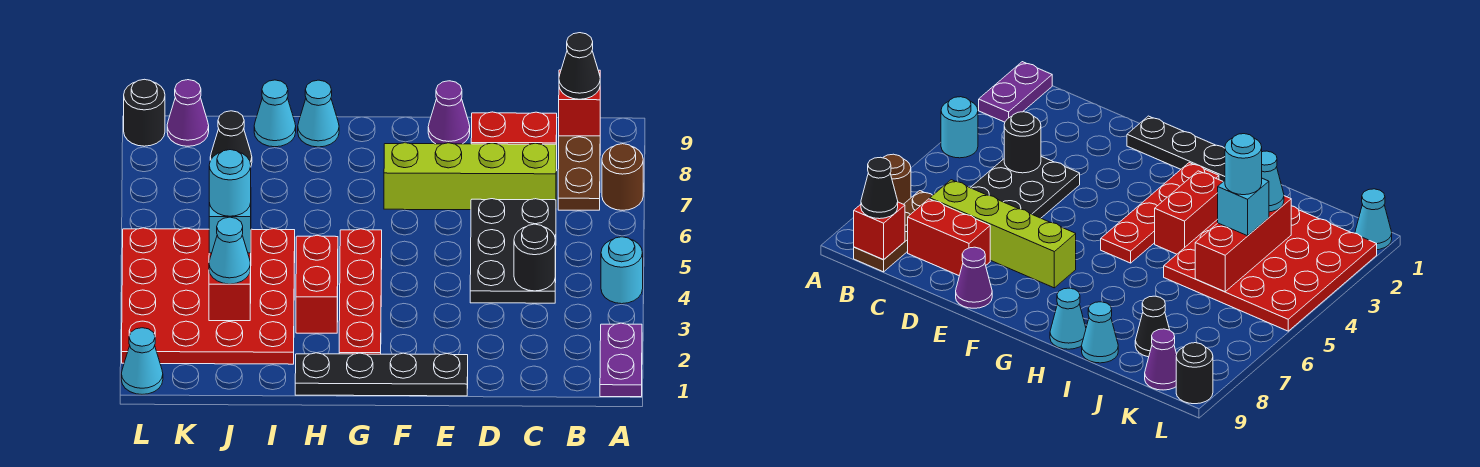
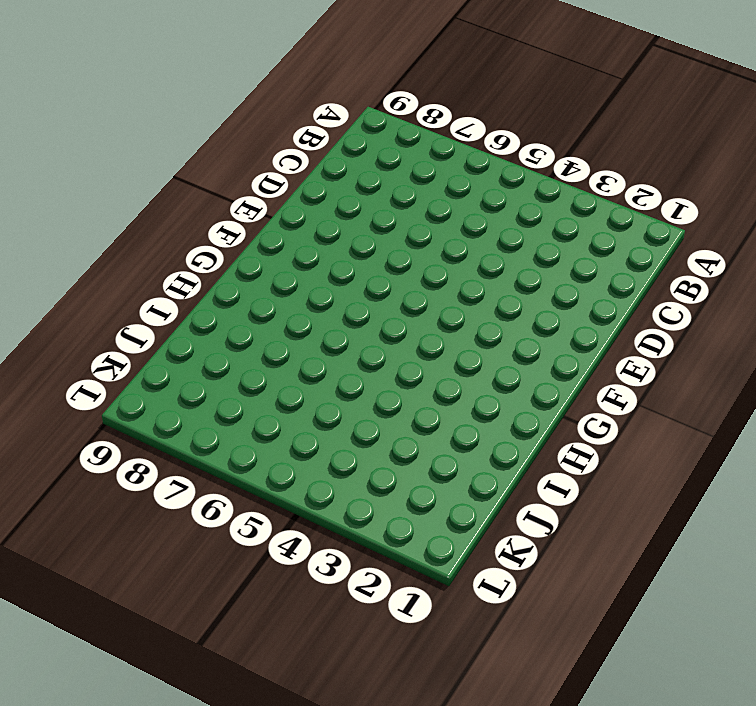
none -> purple plate A1:A2 level 1
none -> cyan round brick A4 level 1
none -> brown round brick A7 level 1

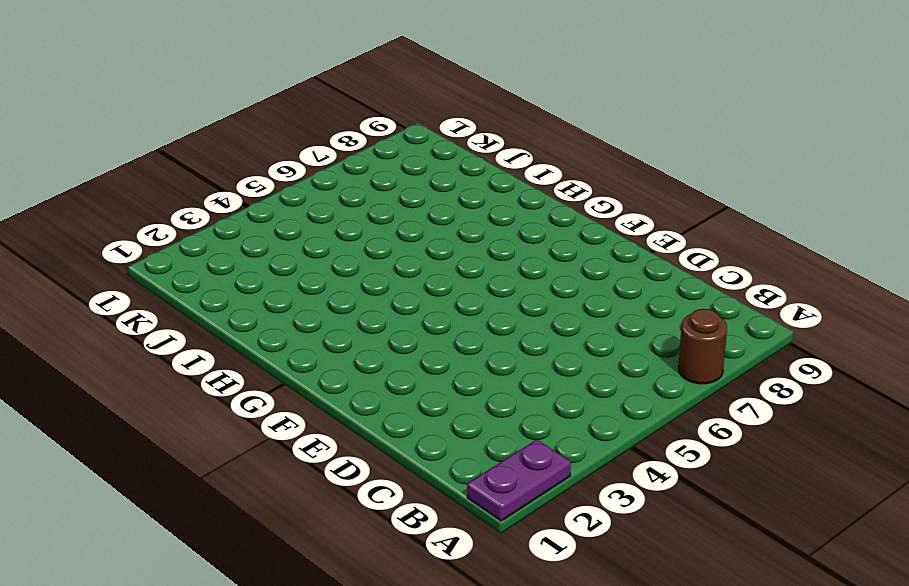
none -> cyan round brick A4 level 1
none -> brown plate B7:B9 level 1
none -> black plate C4:D6 level 1

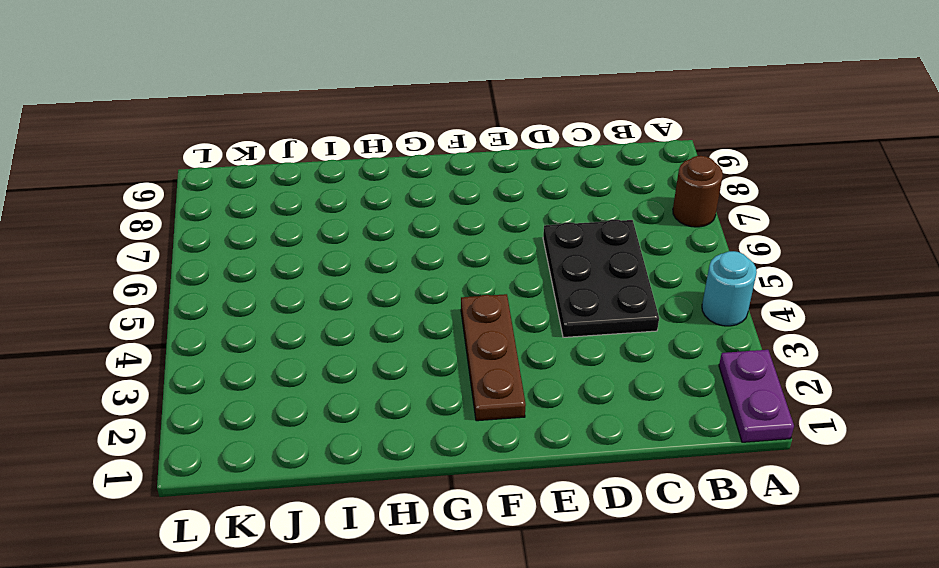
brown plate F2:F4 level 1 -> brown plate B7:B9 level 1
none -> lime brick C7:F7 level 1
none -> red brick C8:D8 level 1
none -> black plate E1:H1 level 1

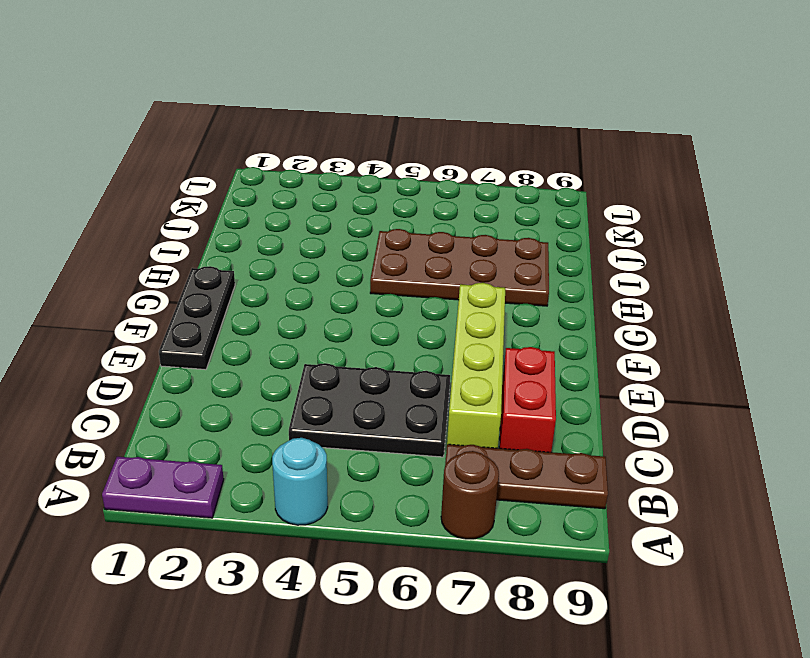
black plate E1:G1 level 1 -> black plate E1:H1 level 1
brown plate H5:I8 level 1 -> red plate I2:L5 level 1
none -> purple cone E9 level 1
none -> red plate G2:G5 level 1
none -> red brick H3:H4 level 1

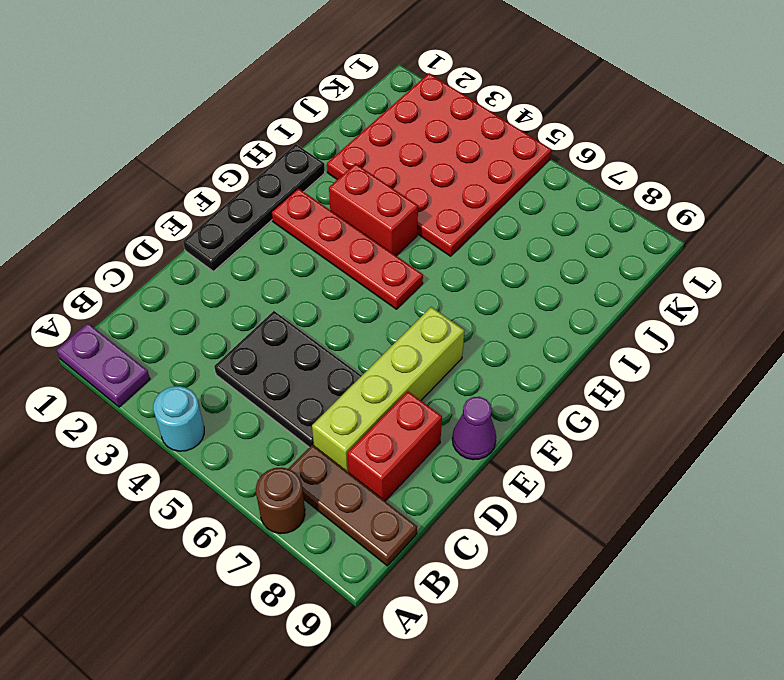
none -> cyan cone H9 level 1
none -> cyan cone I9 level 1
none -> black cone J8 level 1

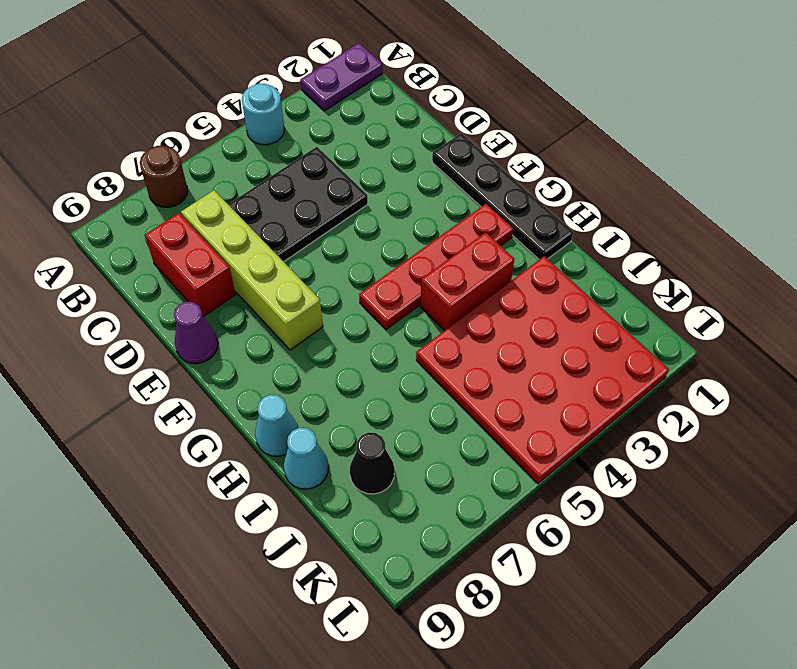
none -> brown plate B7:B9 level 1
none -> purple cone K9 level 1
none -> cyan cone L1 level 1

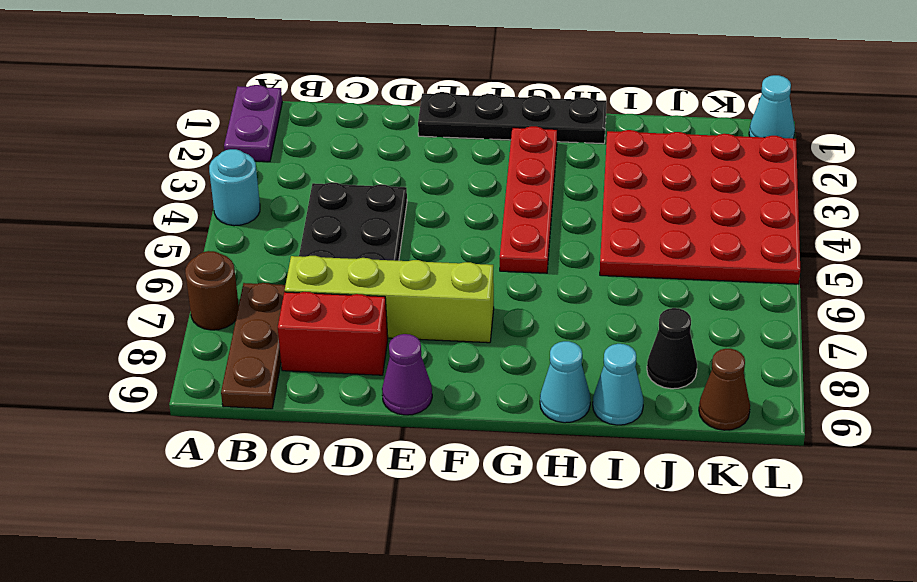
brown cone K9 level 1 -> purple cone K9 level 1
none -> red brick H3:H4 level 1
none -> black round brick L9 level 1
none -> red brick B9 level 2

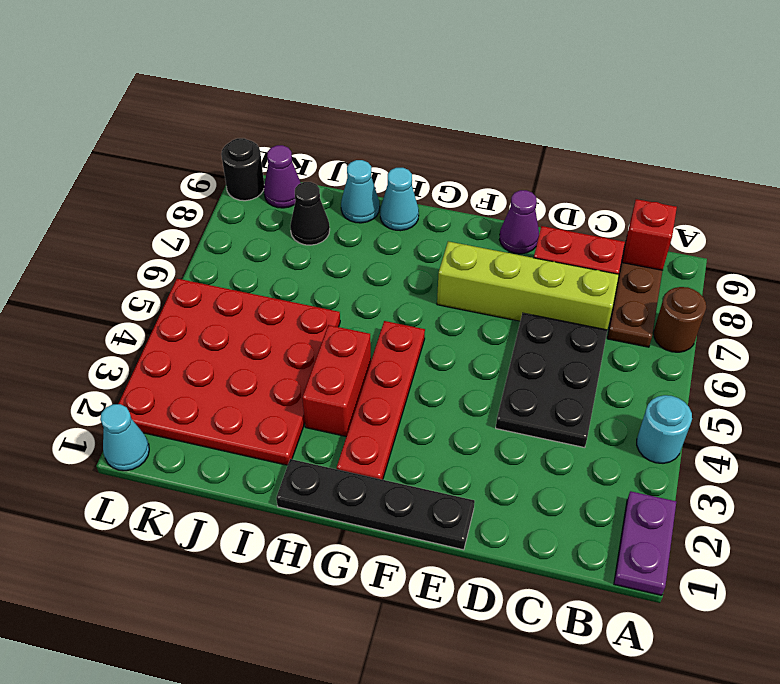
none -> black round brick C4 level 2
none -> red brick J3:J5 level 2
none -> black cone B9 level 3

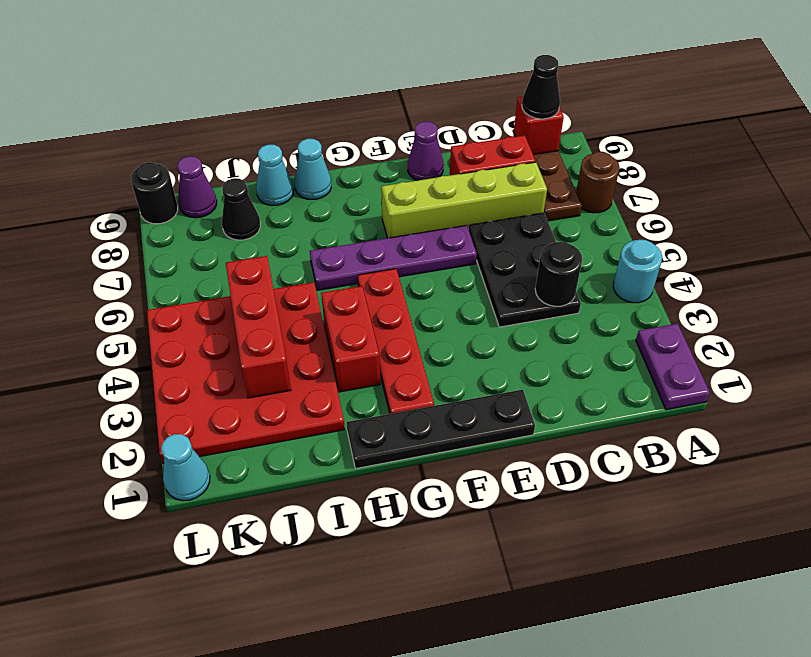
purple plate E6:H6 level 1 -> none
none -> cyan cone J3 level 3
none -> cyan brick J4 level 3
none -> cyan round brick J4 level 4

